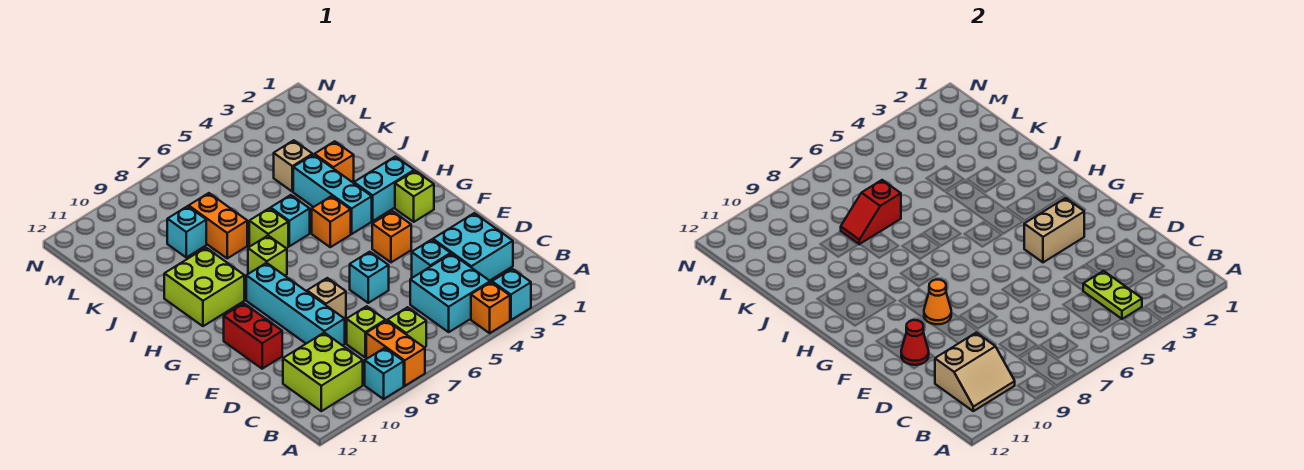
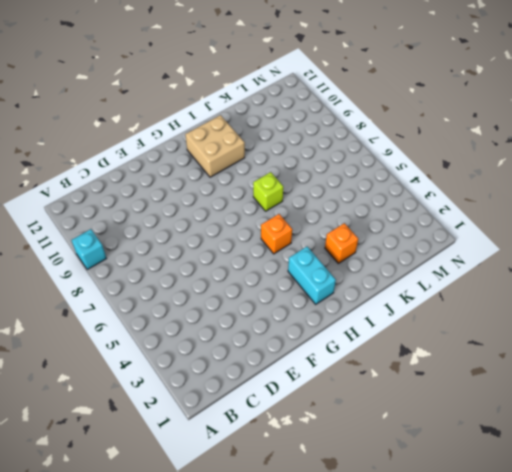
tan brick H10:I11 level 1 -> lime brick H10:I11 level 1
none -> cyan brick A3 level 1
none -> orange brick A4 level 1
none -> orange brick A8:B8 level 1
none -> cyan brick B4:C5 level 1

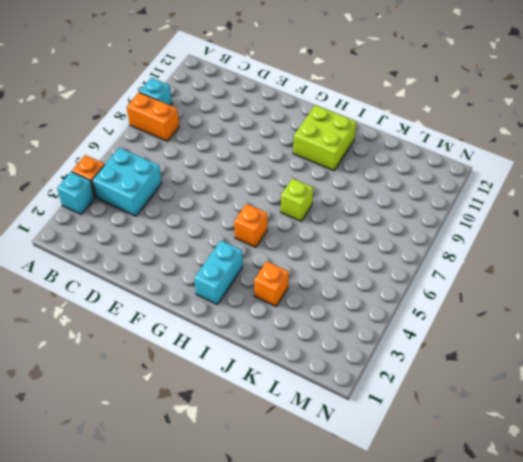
none -> lime brick B7 level 1
none -> lime brick B10:C11 level 1
none -> cyan brick C2:D3 level 1
none -> lime brick C8 level 1

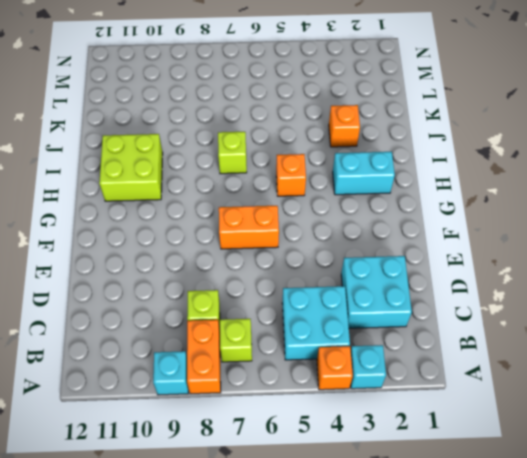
orange brick F6:F7 level 1 -> orange brick J8:K8 level 1
none -> lime brick B10:C11 level 1
none -> cyan brick D4 level 1
none -> cyan brick D9:G9 level 1
none -> cyan brick E6 level 1

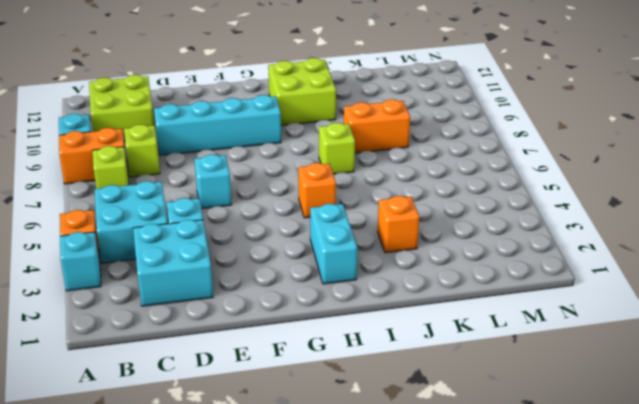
none -> tan brick E8 level 1
none -> red brick E11:F11 level 1
none -> orange brick F4 level 1
none -> lime brick G2 level 1

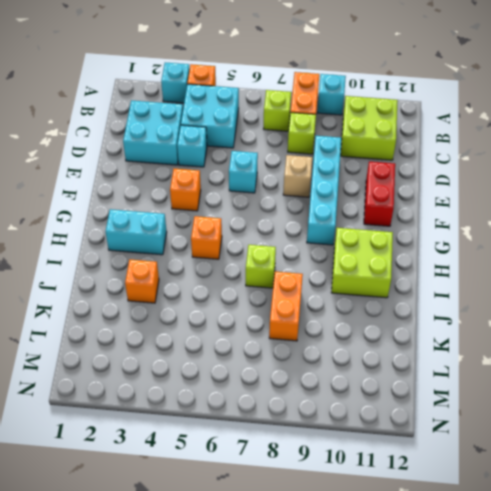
none -> lime brick G2 level 1
none -> cyan brick H4:J4 level 1
none -> lime brick H8 level 1
none -> cyan brick I6 level 1

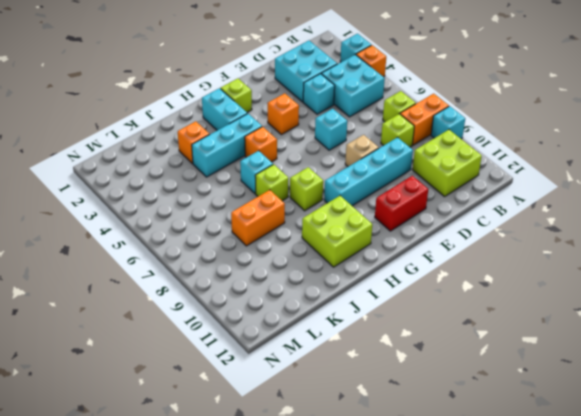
none -> tan brick K4 level 1
none -> cyan brick K9 level 1
none -> lime plate B4:C4 level 2
none -> tan slope B10:C11 level 2 top C

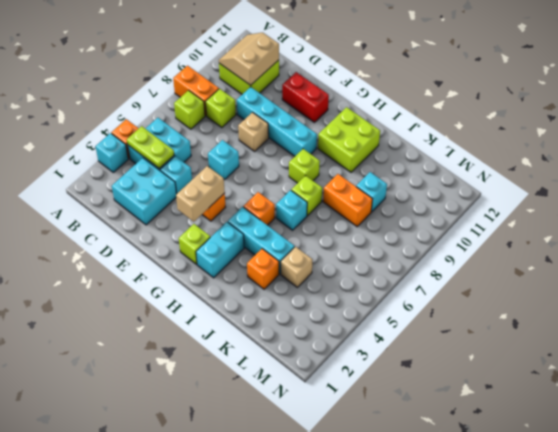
none -> cyan brick A9 level 1
none -> red cone E11 level 2
none -> orange cone F9 level 2
none -> red slope K7:K8 level 2 top 7

